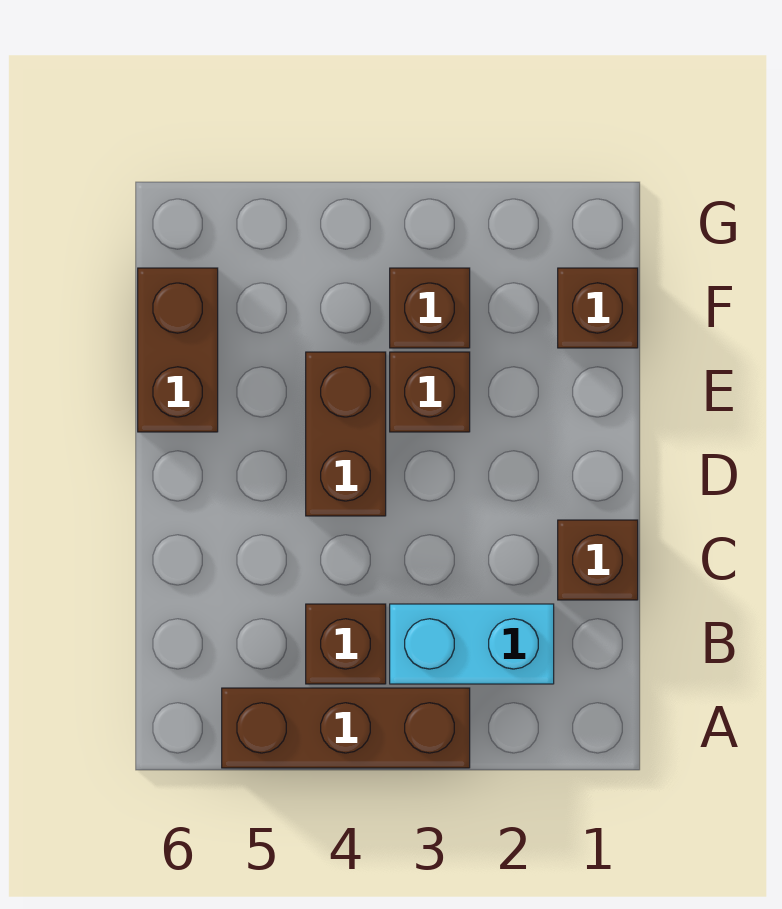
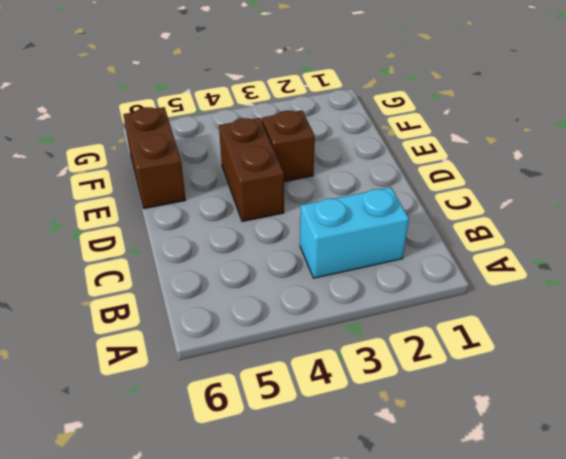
none -> brown brick A3:A5 level 1
none -> brown brick B4 level 1

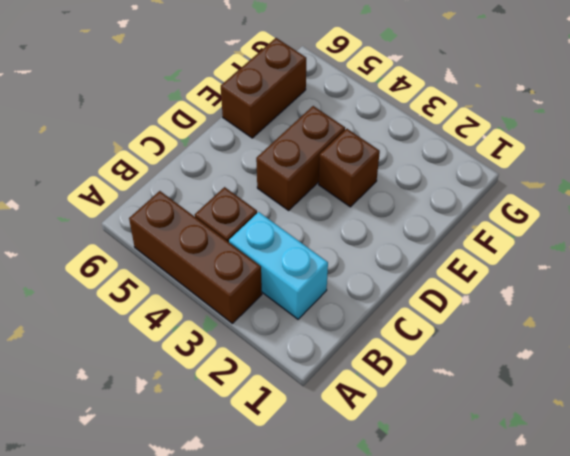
none -> brown brick C1 level 1
none -> brown brick F1 level 1

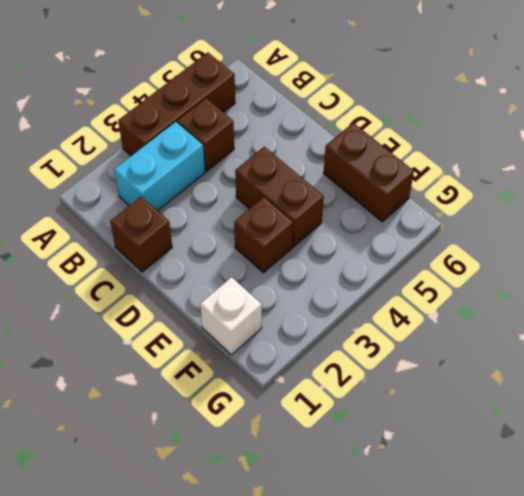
white brick F1 level 1 -> brown brick F1 level 1
none -> brown brick F3 level 1

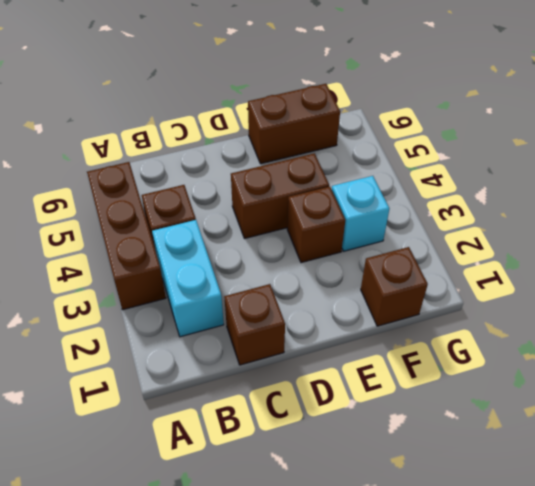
cyan brick F3 level 1 -> brown brick F3 level 1

